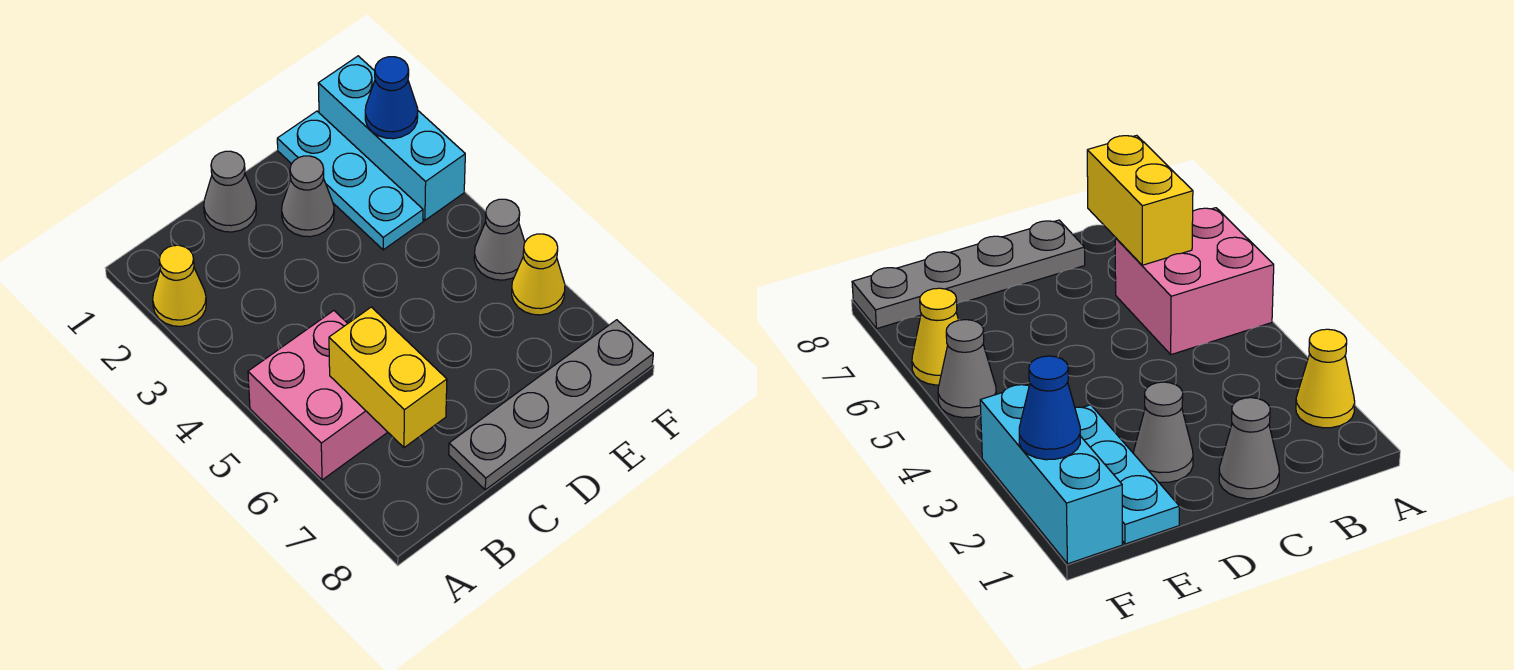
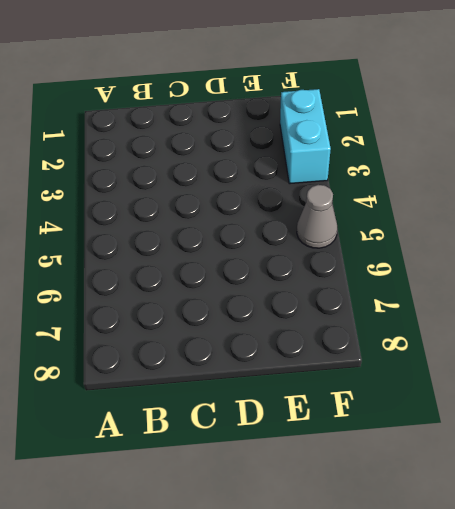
cyan brick F2:F3 level 1 -> cyan brick F1:F3 level 1
none -> yellow cone A2 level 1
none -> pink brick A5:B6 level 1

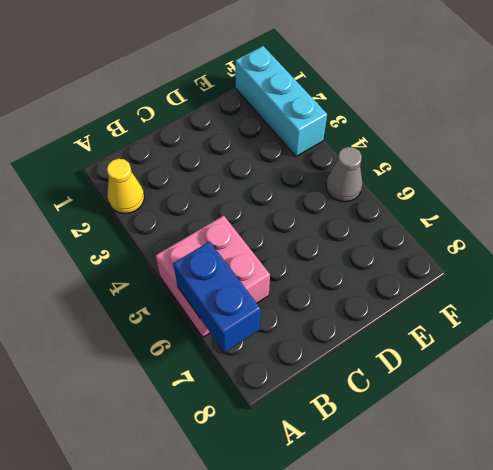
blue brick A6:A7 level 2 -> none
none -> grey cone C1 level 1
none -> grey plate C8:F8 level 1

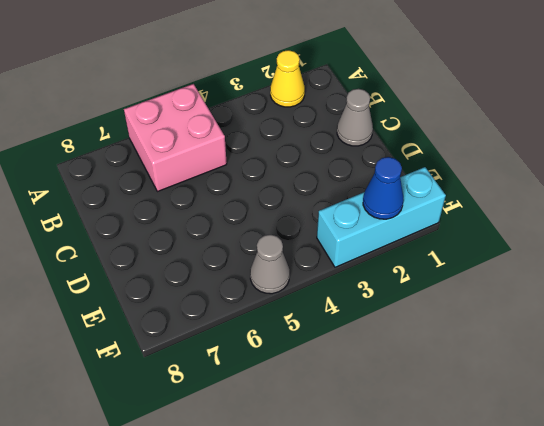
none -> grey plate C8:F8 level 1
none -> grey cone D2 level 1

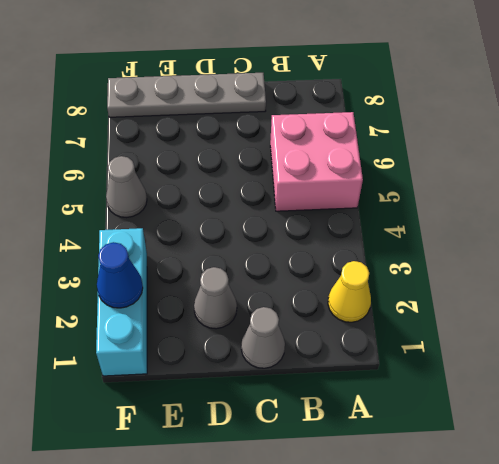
none -> cyan plate E1:E3 level 1
none -> yellow cone F6 level 1

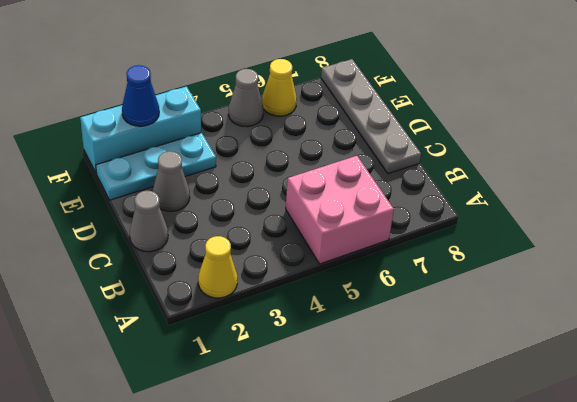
none -> yellow brick B6:B7 level 2

